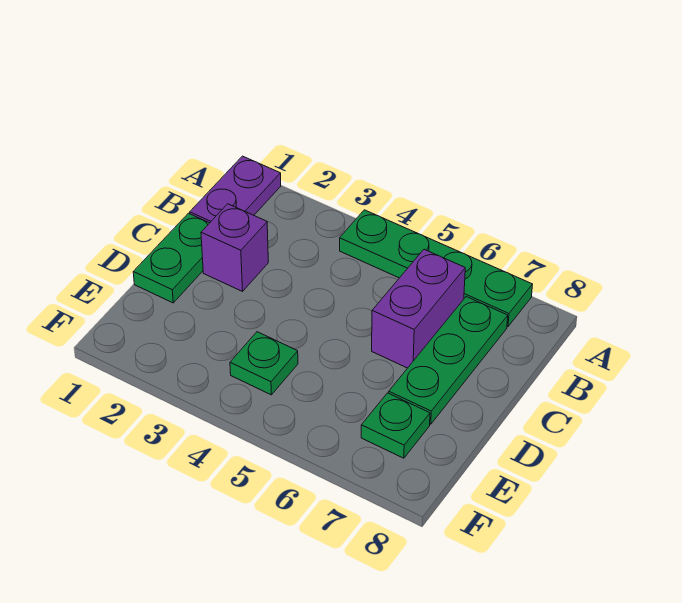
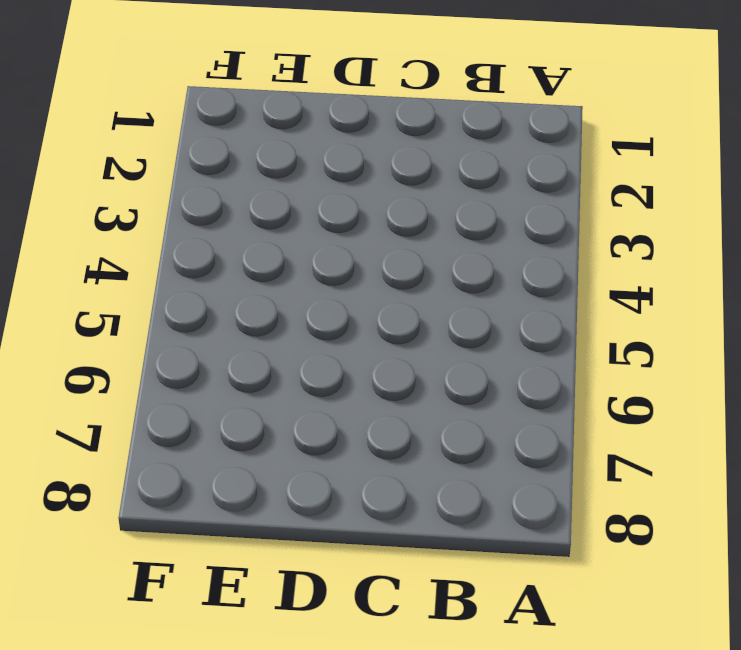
none -> purple plate A1:B1 level 1
none -> green plate A4:A7 level 1

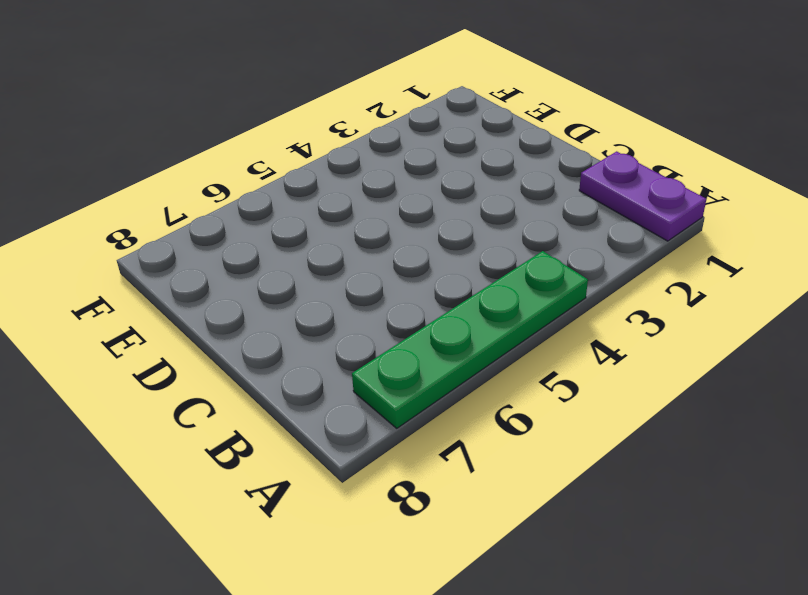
none -> purple brick B6:C6 level 1
none -> green plate B7:D7 level 1

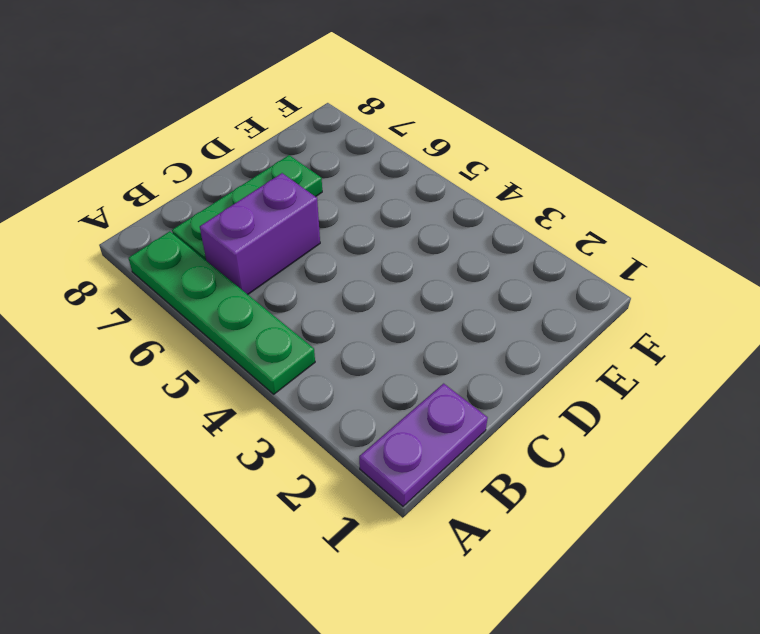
none -> green plate C1:D1 level 1
none -> purple brick C2 level 1

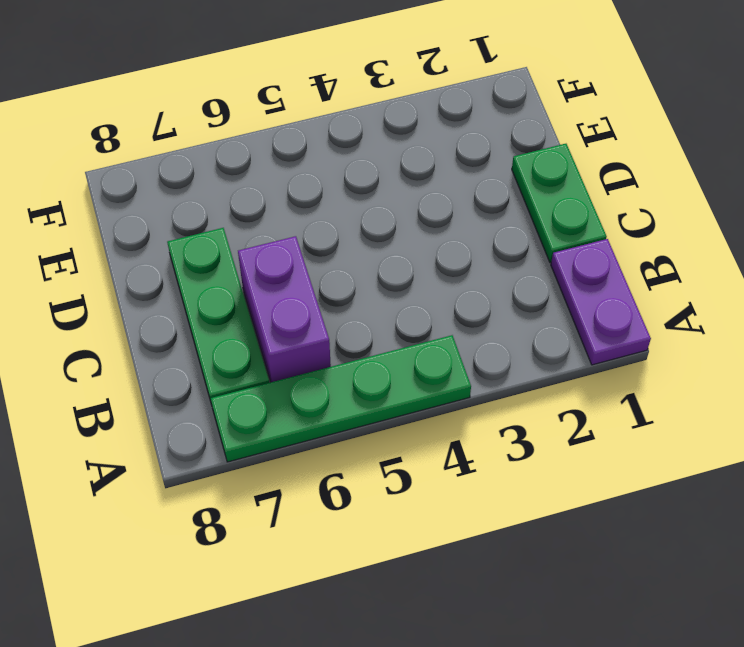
none -> purple brick C2 level 1
none -> green plate E4 level 1

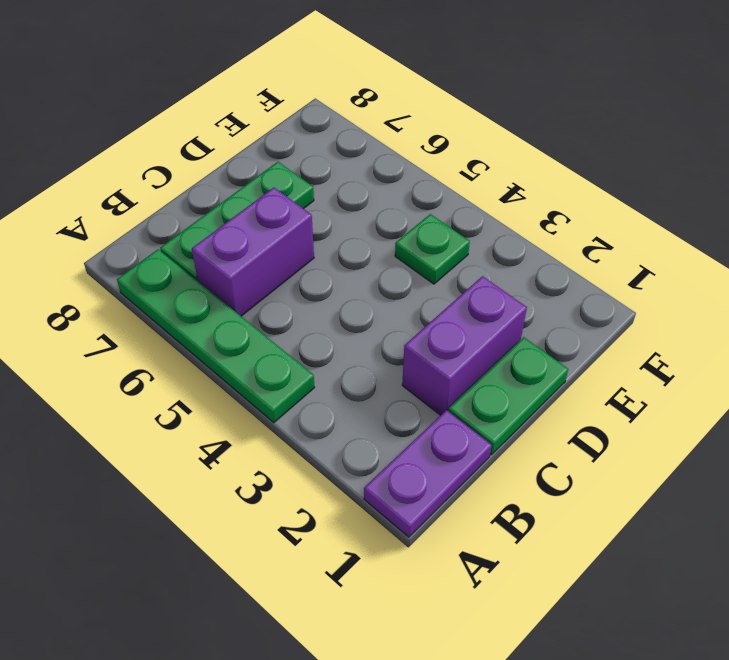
purple brick C2:D2 level 1 -> purple brick C2 level 1
none -> green plate E7 level 1

